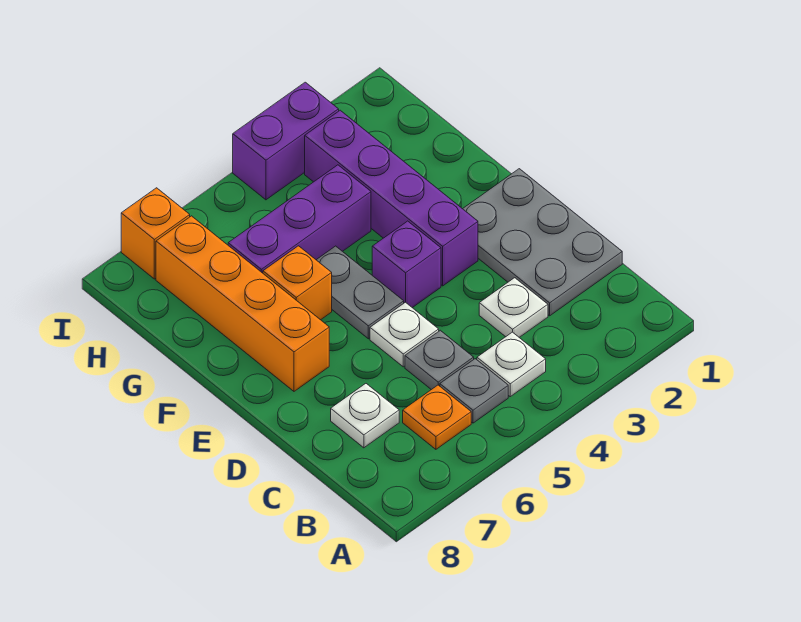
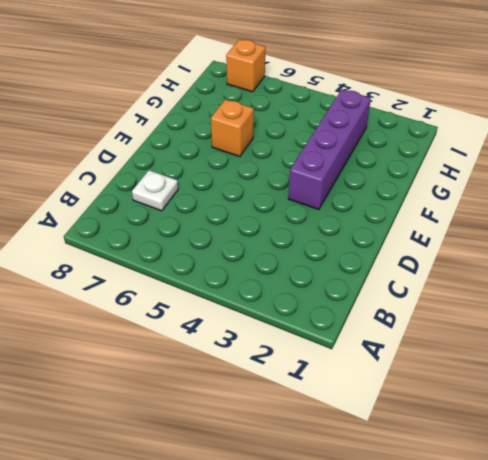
none -> white plate B4 level 1
none -> grey plate B5 level 1
none -> orange plate B6 level 1

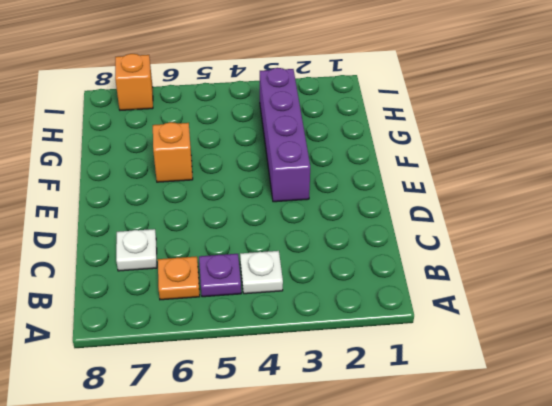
purple plate B5 level 1 -> grey plate B5 level 1
none -> grey plate C1:E2 level 1
none -> white plate C3 level 1
none -> grey plate C5 level 1

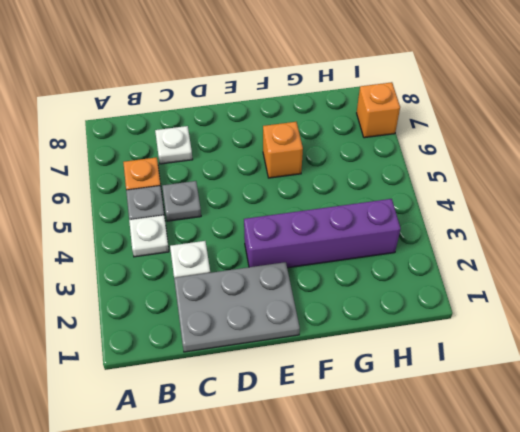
none -> white plate D5 level 1
none -> purple brick E4 level 1
none -> grey plate E5:F5 level 1

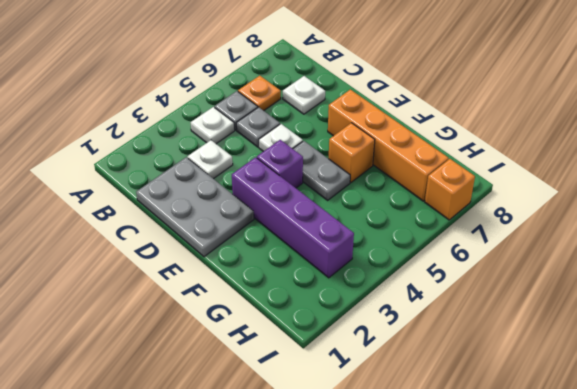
none -> purple brick G4:G6 level 1
none -> purple brick I3:I4 level 1

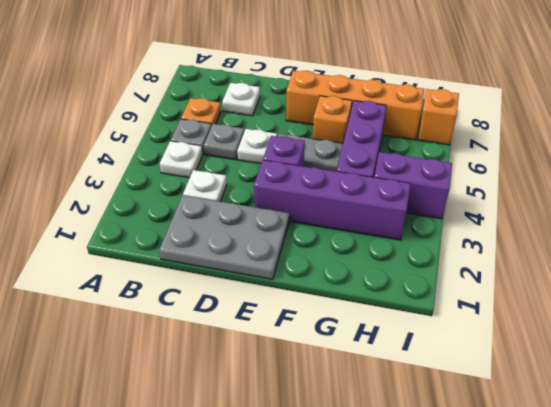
purple brick H4:I4 level 1 -> purple brick I3:I4 level 1

